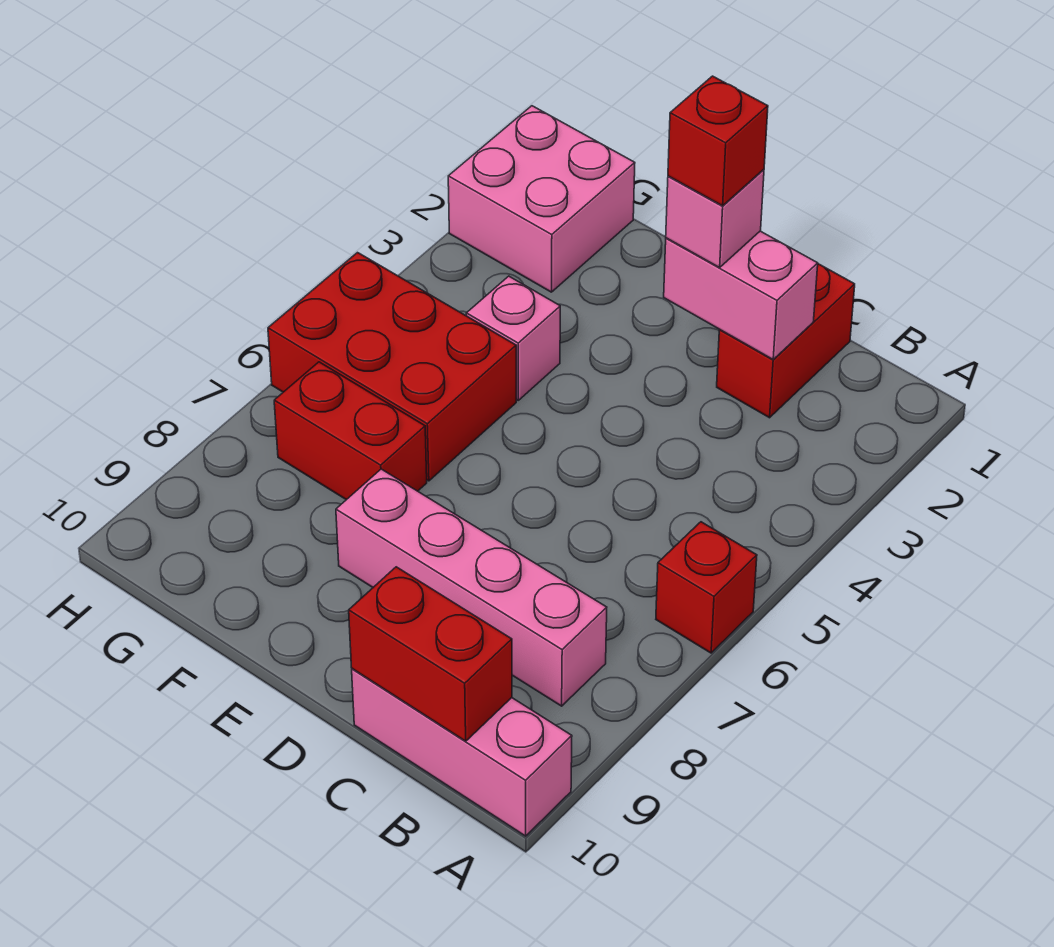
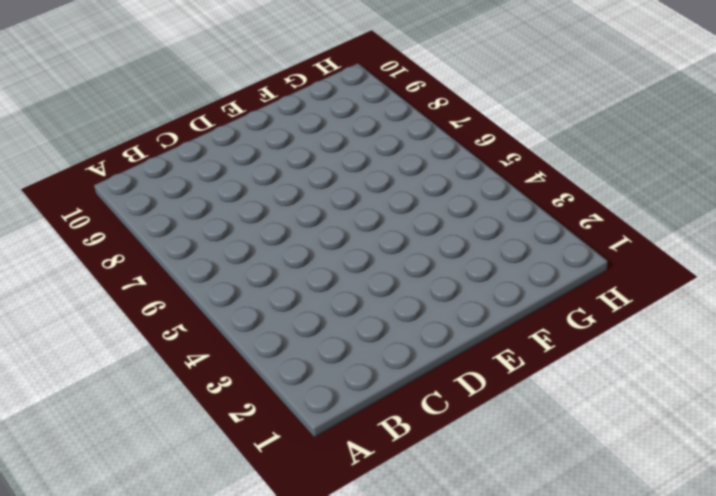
none -> red brick A6 level 1
none -> pink brick A10:C10 level 1
none -> pink brick B8:E8 level 1

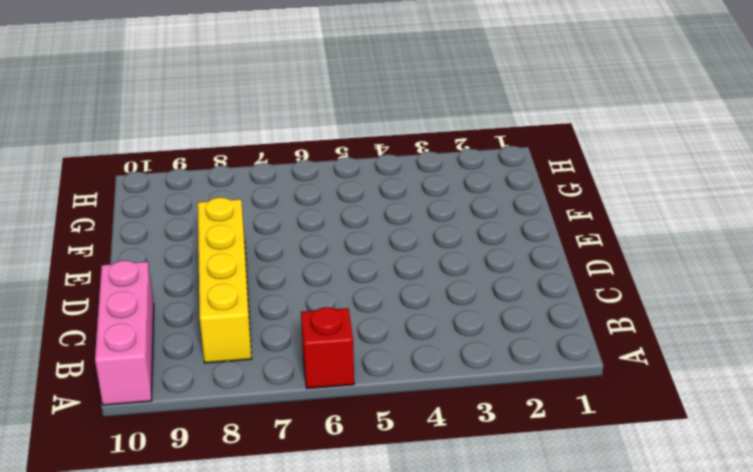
yellow brick B8:E8 level 1 -> pink brick B8:E8 level 1
none -> red brick C1:C2 level 1
none -> pink brick F4 level 1
none -> red brick F5:H6 level 1

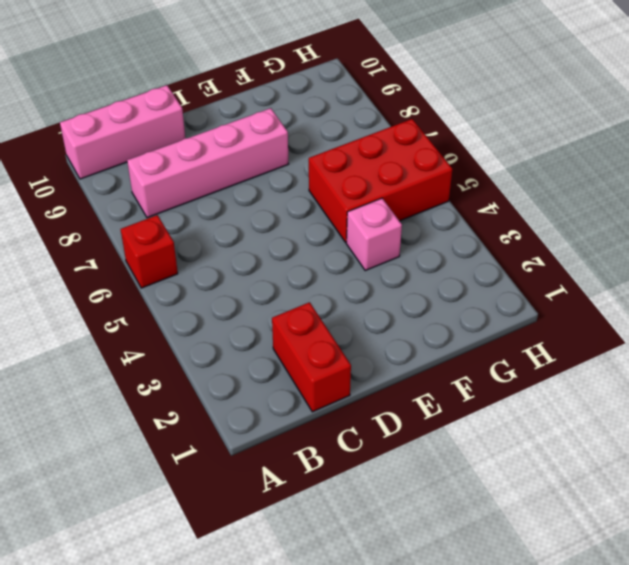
none -> red brick F7:G7 level 1
none -> pink brick G1:H2 level 1
none -> red brick B10:C10 level 2

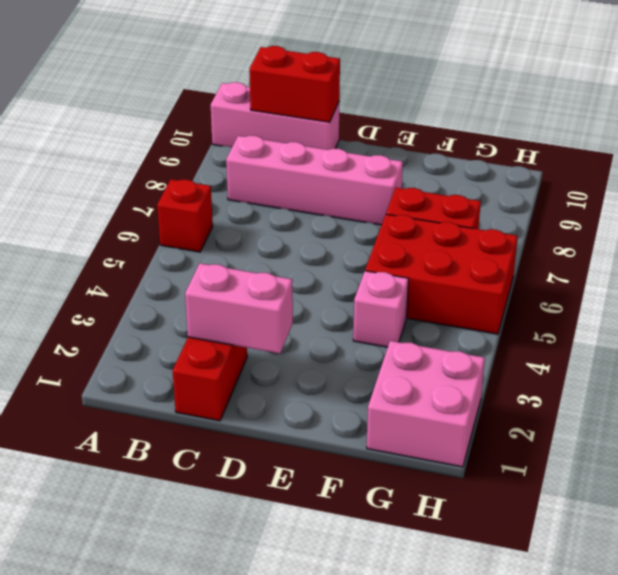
none -> pink brick D2 level 3
none -> red brick D2 level 4

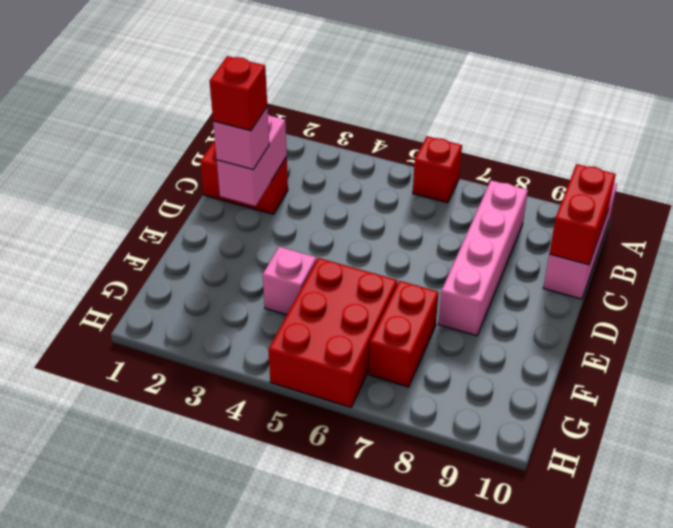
none -> pink brick G1:H2 level 1

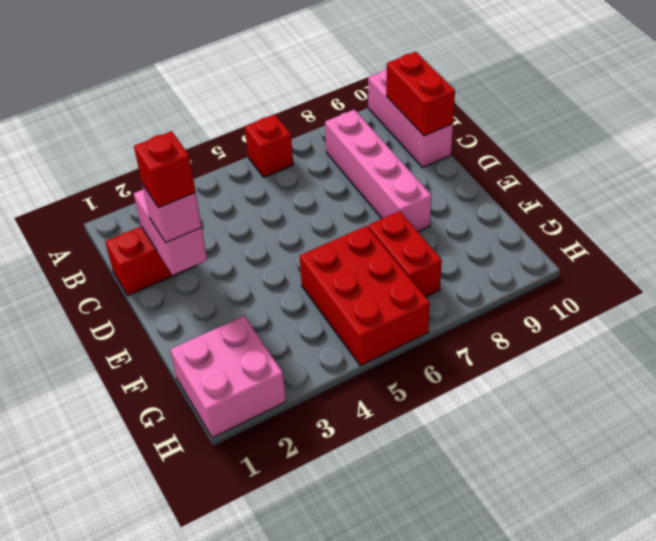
none -> pink brick F4 level 1

